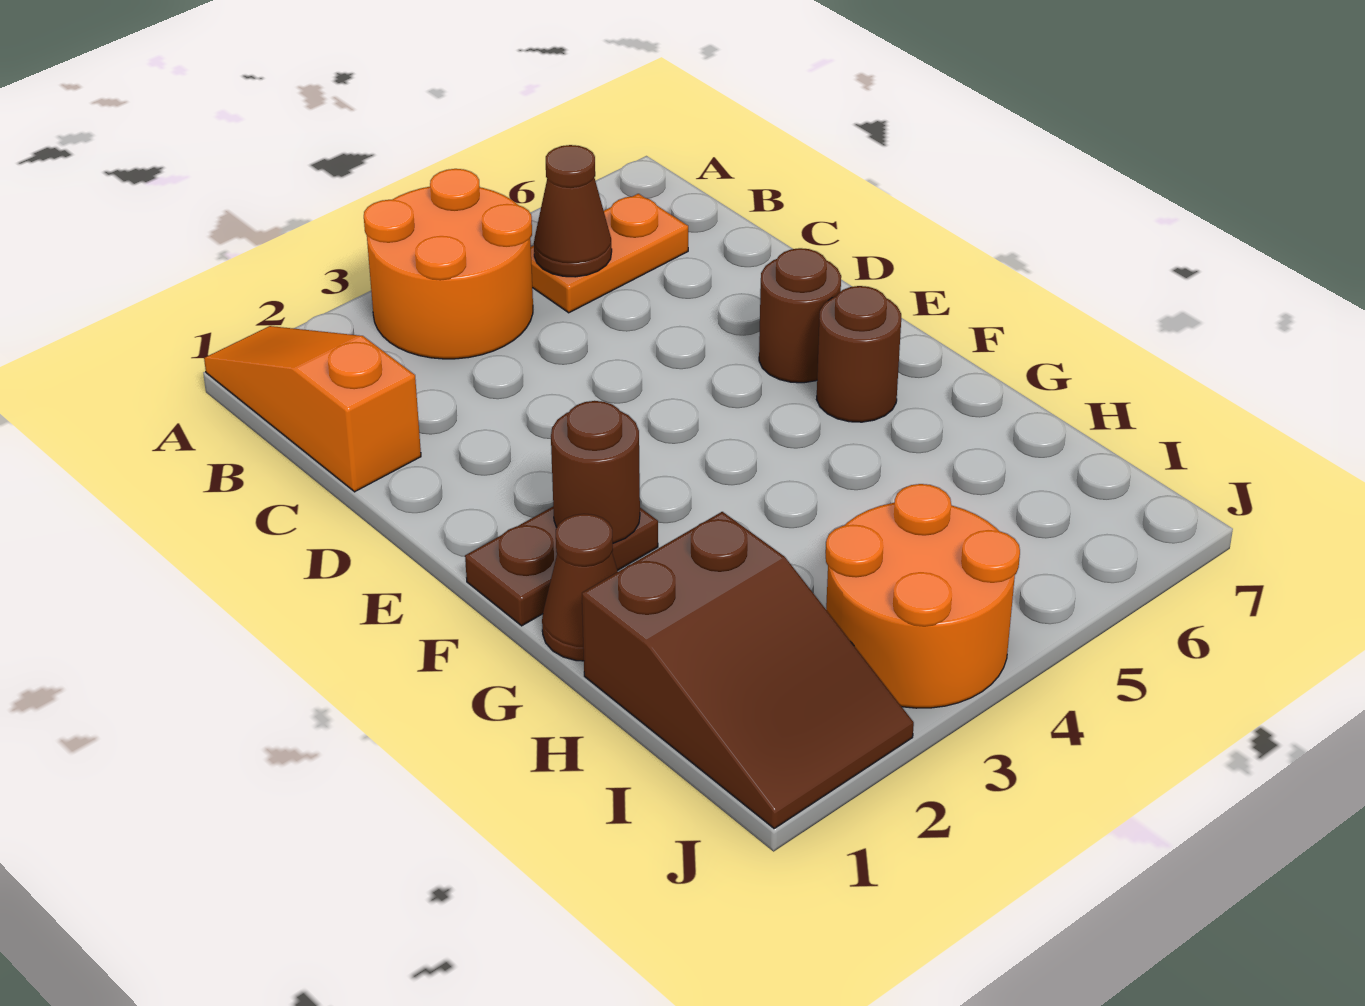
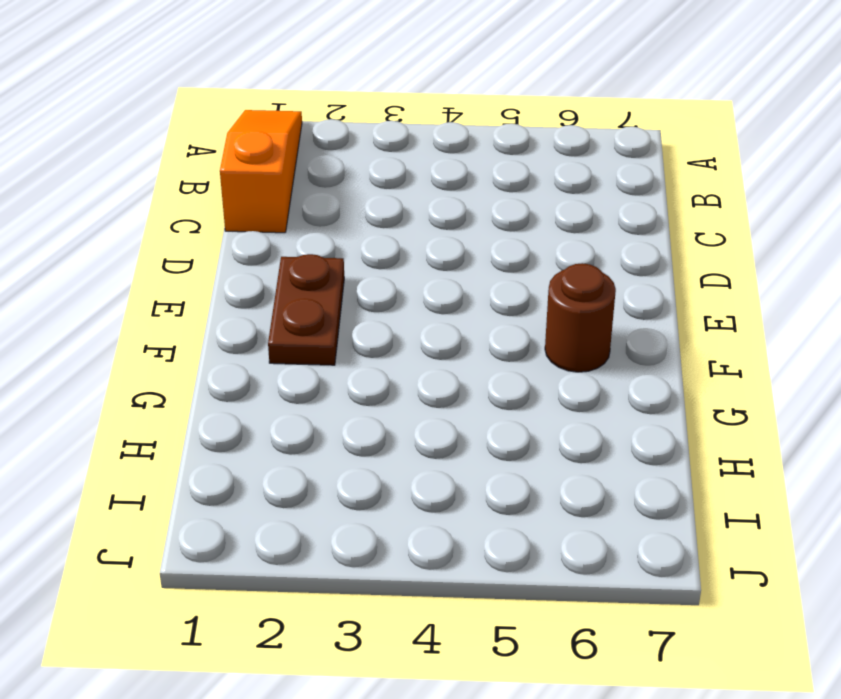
brown plate E2:F2 level 1 -> brown plate F1:F2 level 1
none -> orange round brick A3:B4 level 1
none -> orange plate B5:B6 level 1

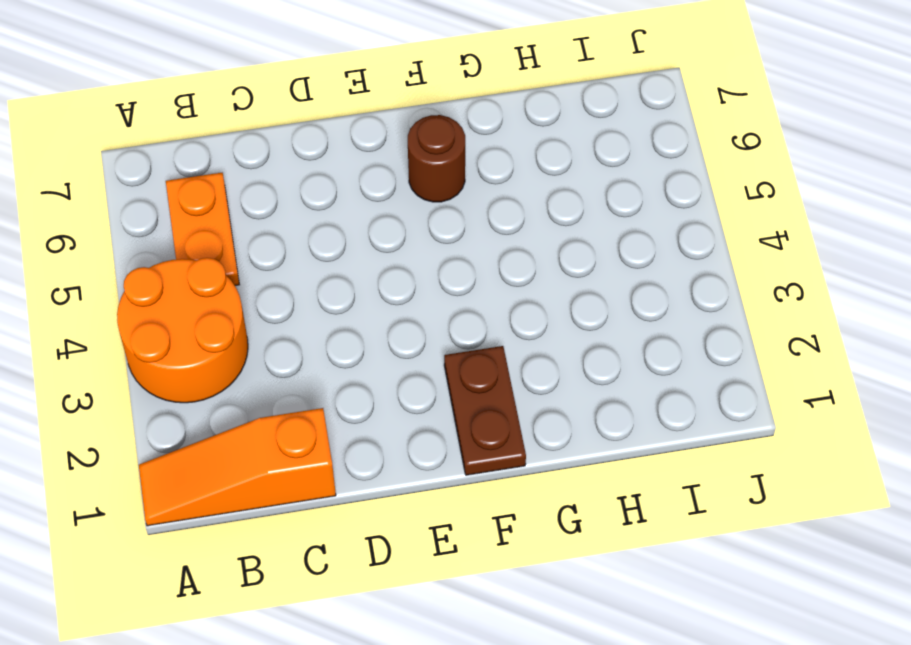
none -> brown round brick E6 level 1
none -> brown cone G1 level 1

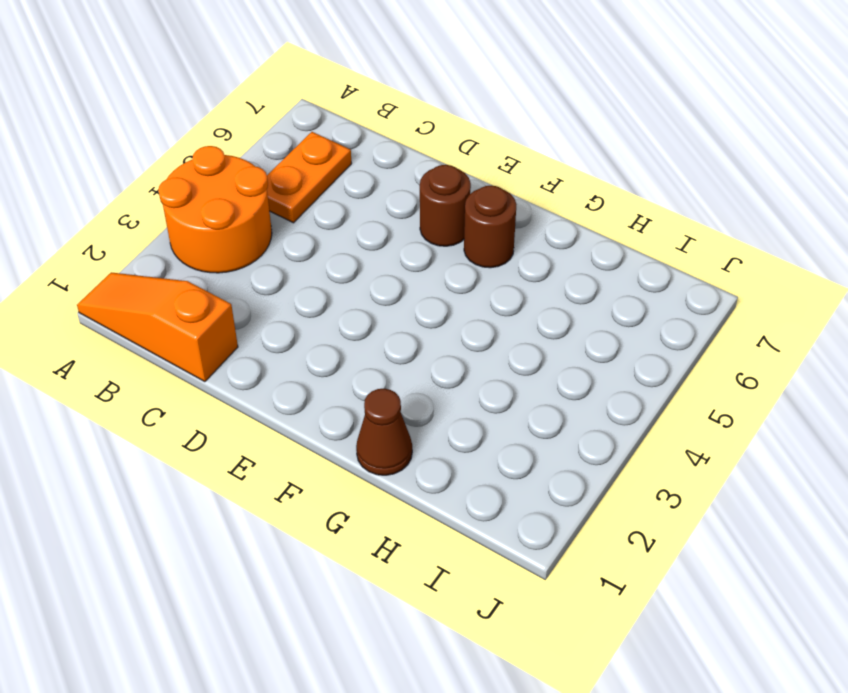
none -> brown plate F1:F2 level 1
none -> brown slope H1:J2 level 1 top H

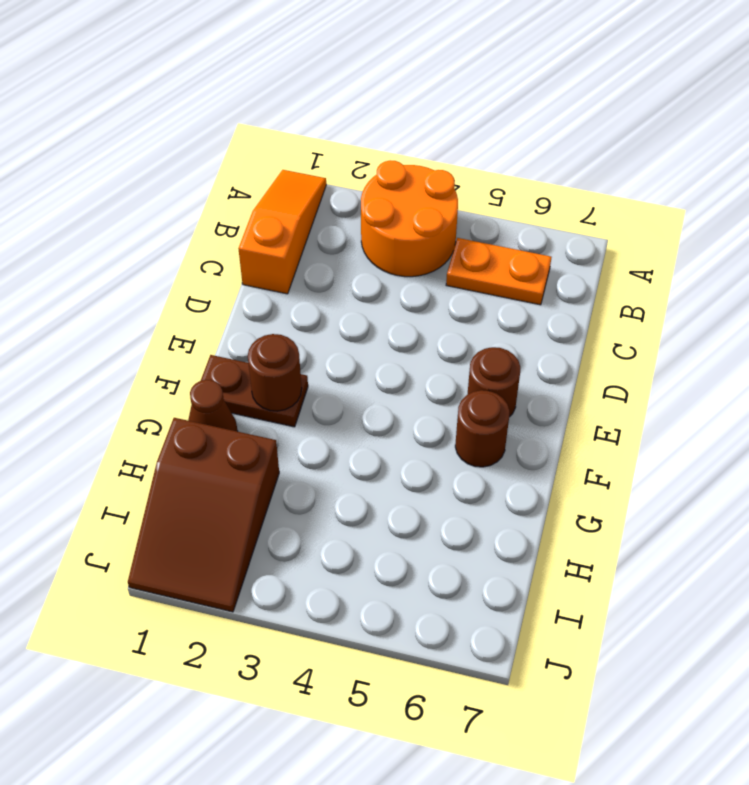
none -> orange round brick I3:J4 level 1
none -> brown cone B5 level 2

